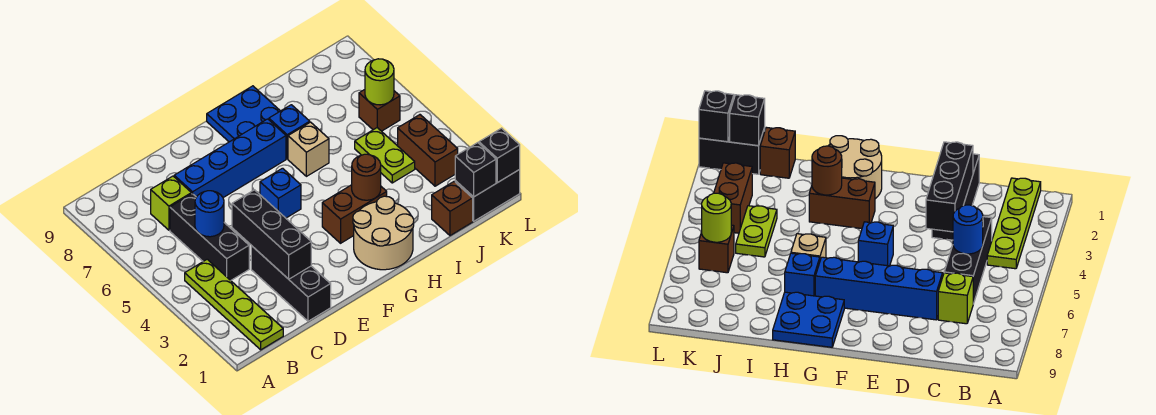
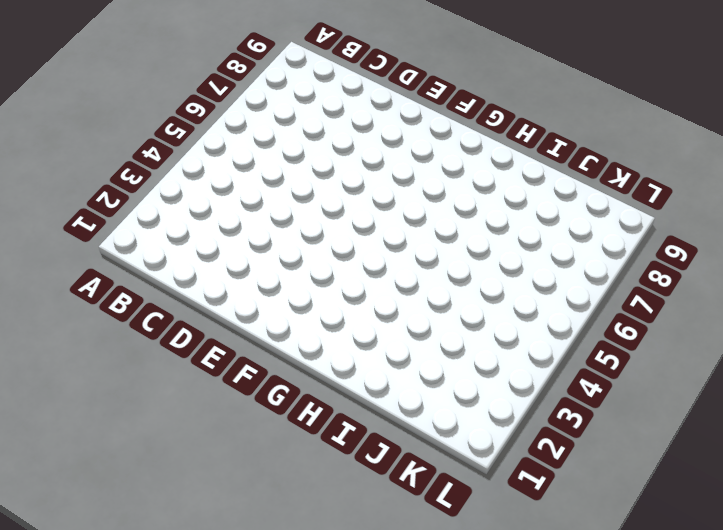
none -> lime plate B1:B4 level 1
none -> black brick C4:C6 level 1
none -> lime brick C7 level 1

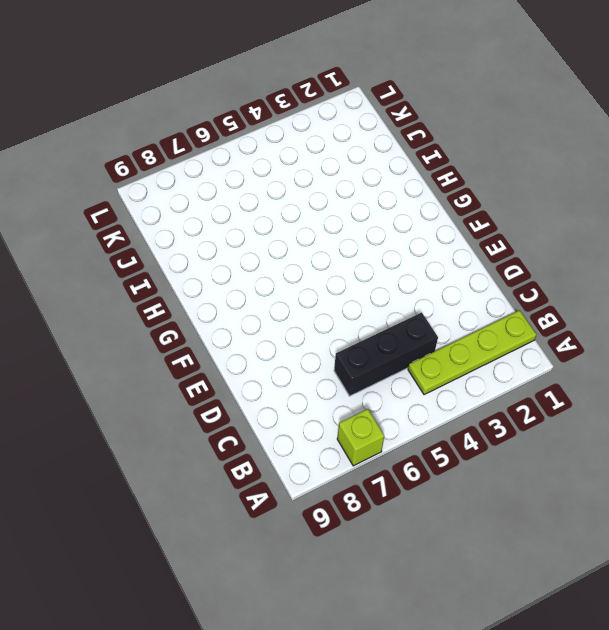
lime brick A7 level 1 -> lime brick C7 level 1
none -> black brick D1:D3 level 1
none -> blue brick D7:G7 level 1
none -> blue brick F5 level 1

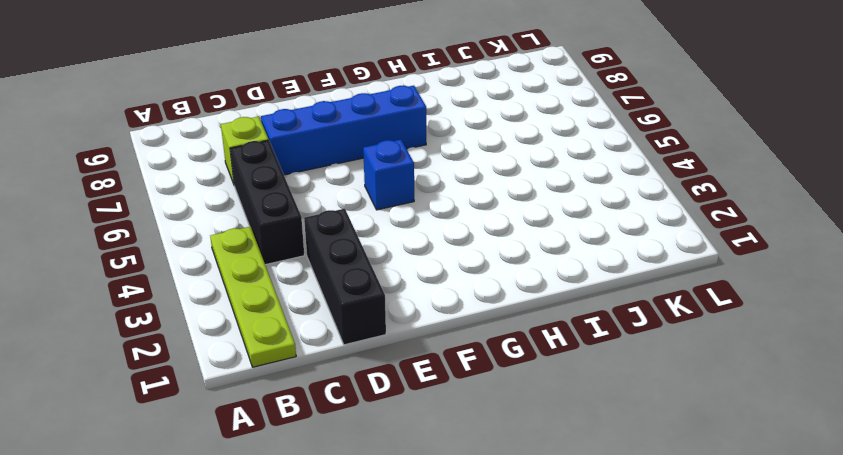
none -> tan round brick G1:H2 level 1
none -> brown brick G3:H3 level 1
none -> blue plate G8:H9 level 1

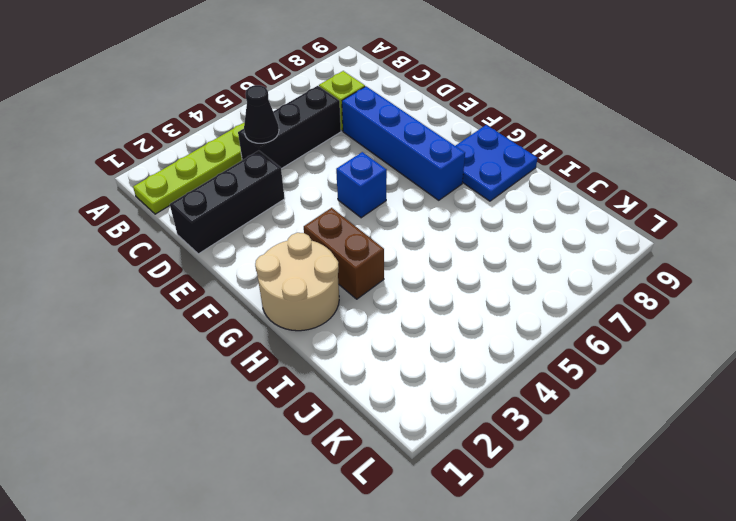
black cone C4 level 2 -> none
none -> tan brick H6 level 1
none -> blue brick H7 level 1
none -> brown brick J1 level 1

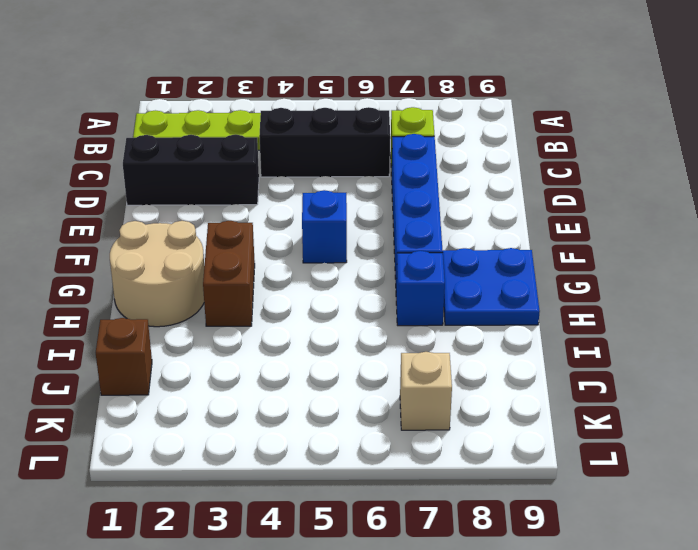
tan brick K7 level 1 -> tan brick H6 level 1
none -> lime plate J4:J5 level 1
none -> black brick K1:L1 level 1
none -> brown brick K3:K4 level 1

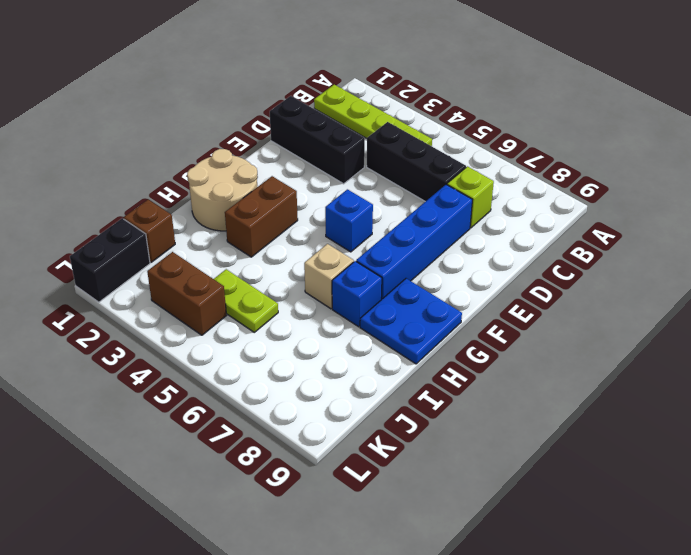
none -> brown brick K6 level 1
none -> blue round brick C5 level 2
none -> black brick D2:D4 level 2

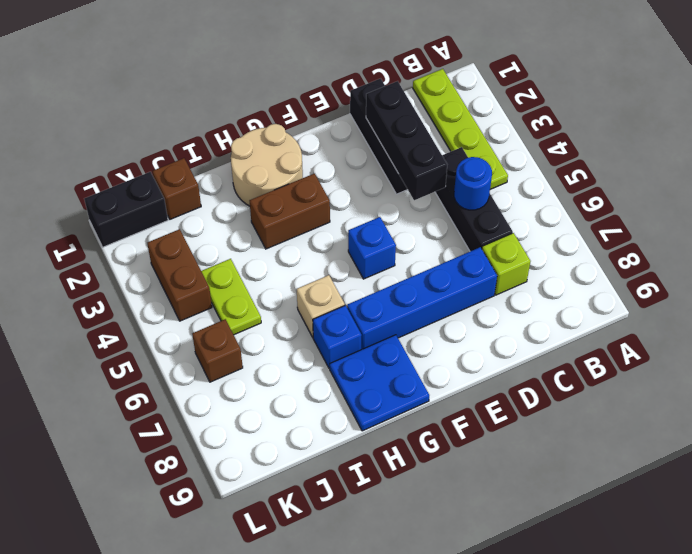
none -> brown round brick H3 level 2
none -> black brick K1 level 2
none -> lime round brick K6 level 2

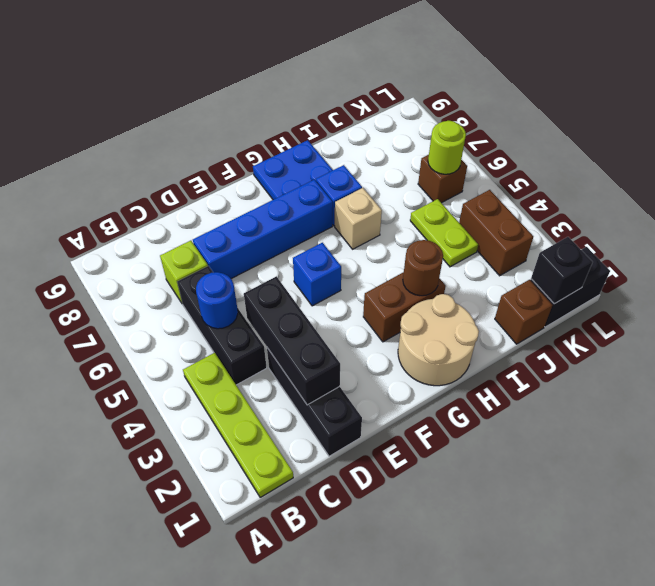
none -> black brick L1 level 2

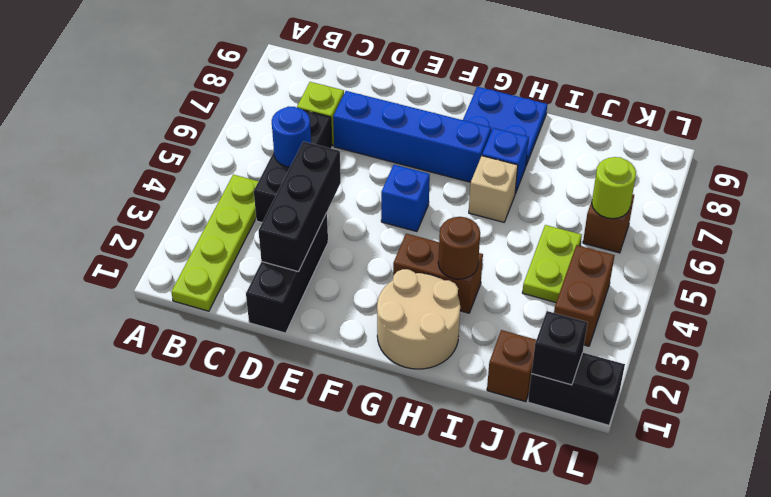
none -> black brick L1 level 2

